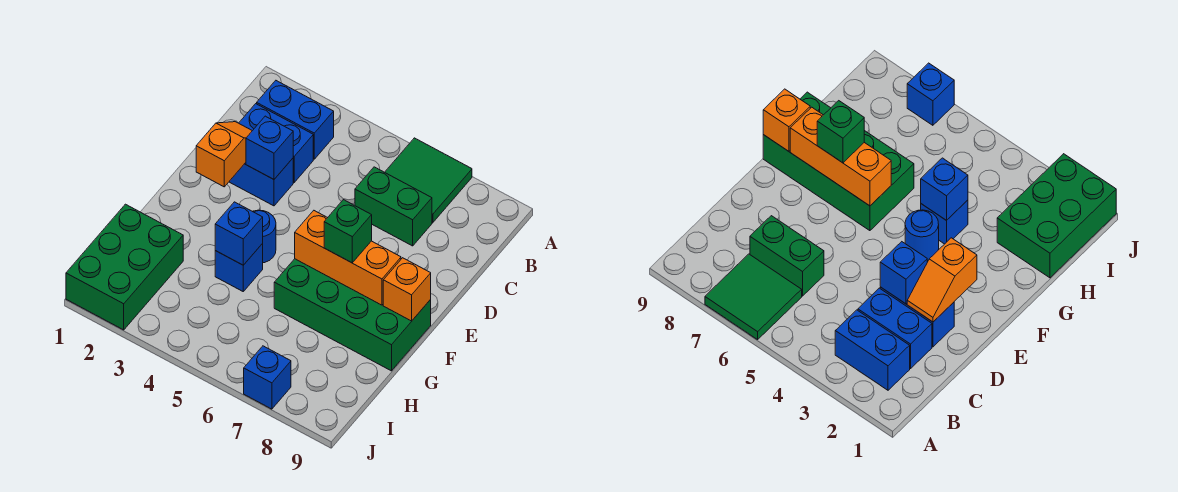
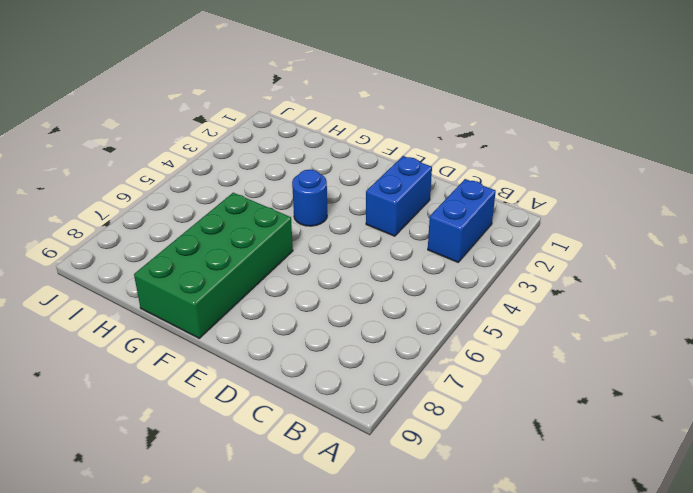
none -> green tile A6:B7 level 1
none -> blue brick C2:C3 level 1
none -> green brick C6:C7 level 1

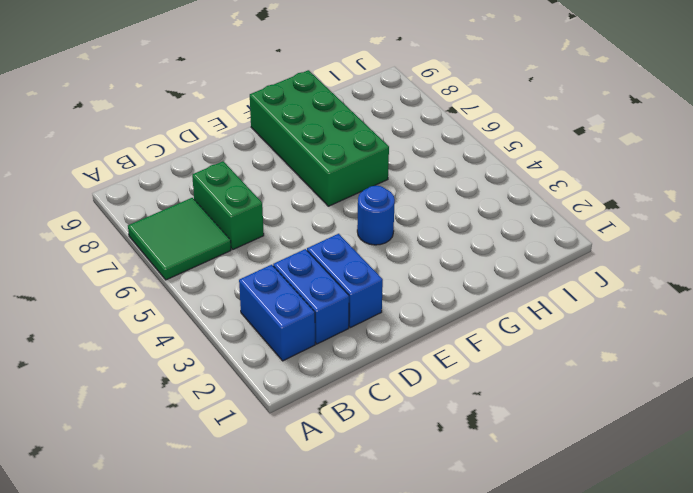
none -> blue brick G4 level 1
none -> green brick H1:J2 level 1
none -> blue brick J7 level 1

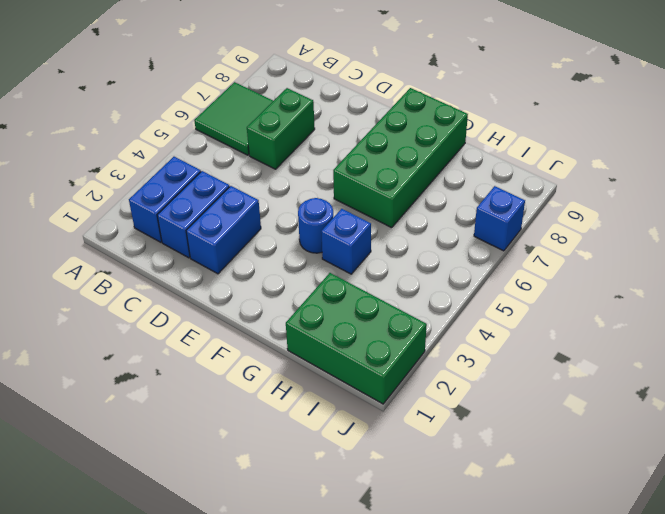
none -> orange slope D2:E2 level 2 top E
none -> blue brick D3 level 2
none -> orange brick F6:F8 level 2

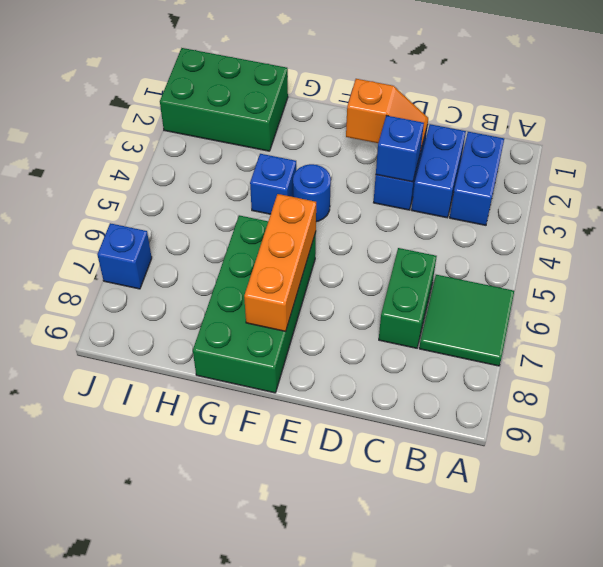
none -> orange brick F9 level 2
none -> blue brick G4 level 2
none -> green brick F7 level 3

